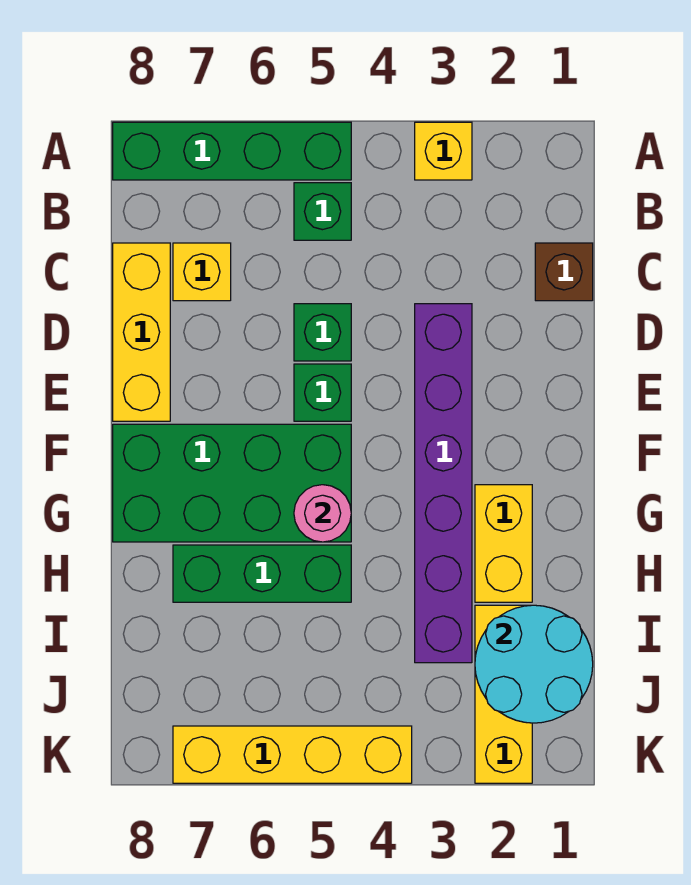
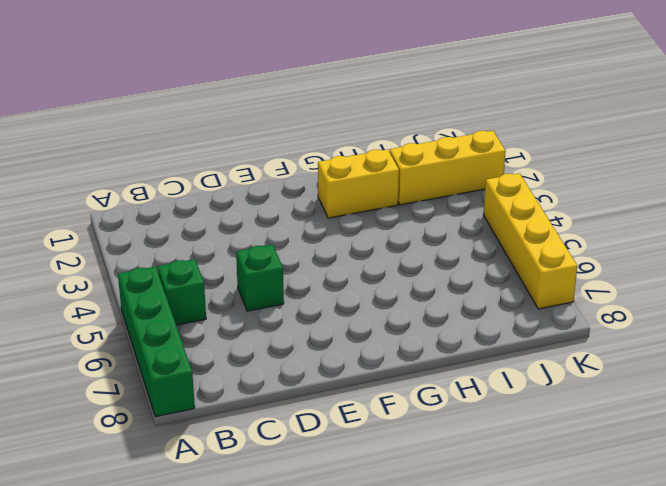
none -> yellow brick A3 level 1
none -> brown brick C1 level 1
none -> yellow brick C7 level 1

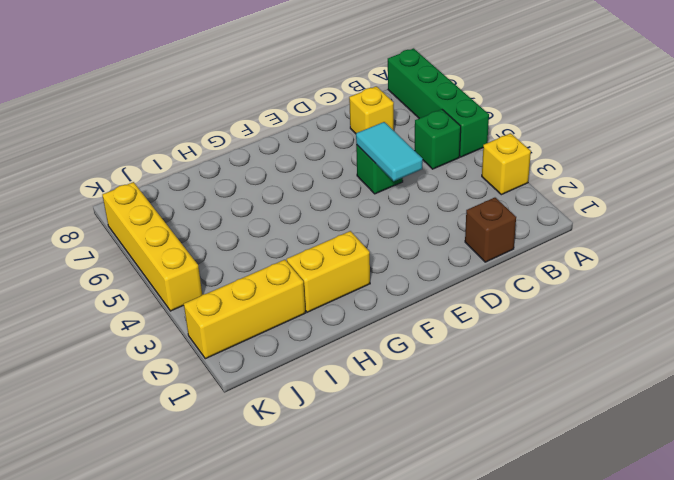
cyan tile D4:D5 level 2 -> none
none -> yellow brick C8:E8 level 1
none -> purple brick D3:I3 level 1
none -> green brick E5 level 1

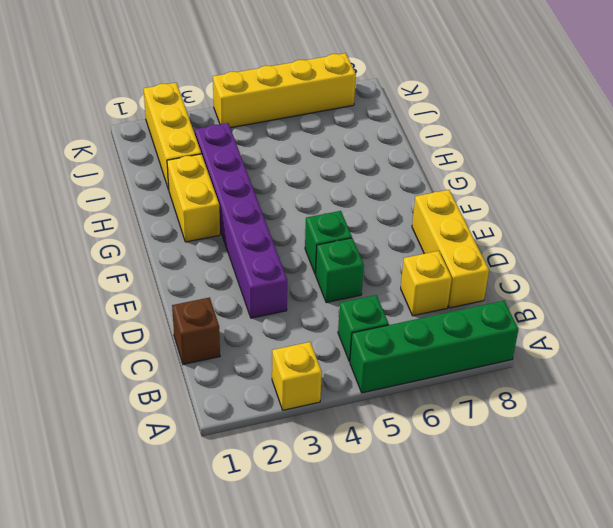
none -> green brick F5:G8 level 1
none -> green brick H5:H7 level 1
none -> pink round brick G5 level 2

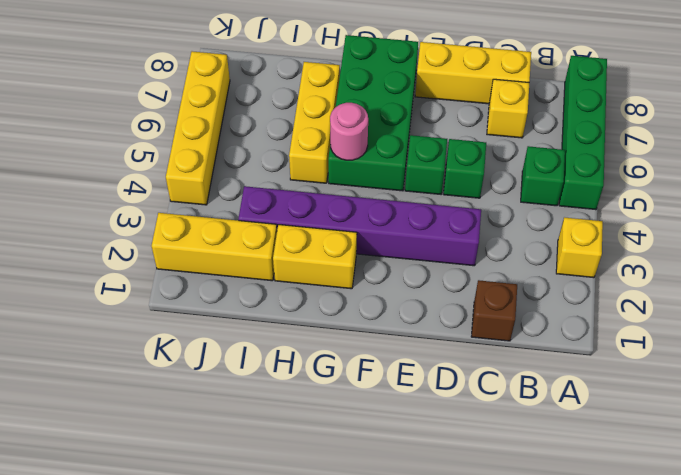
yellow brick H5:H7 level 1 -> green brick H5:H7 level 1
none -> cyan round brick I1:J2 level 2

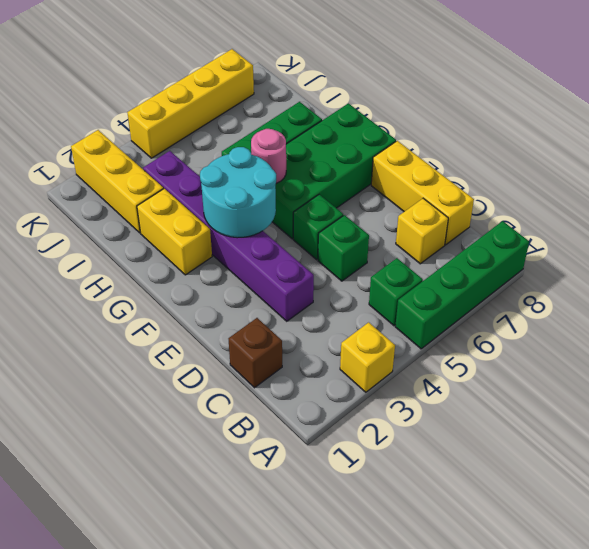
cyan round brick F3:G4 level 2 -> cyan round brick I1:J2 level 2

